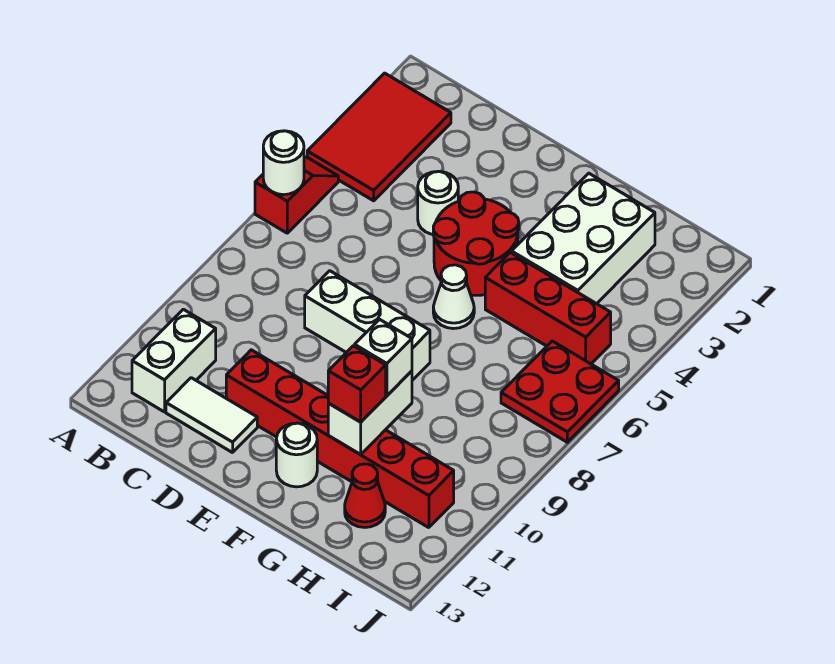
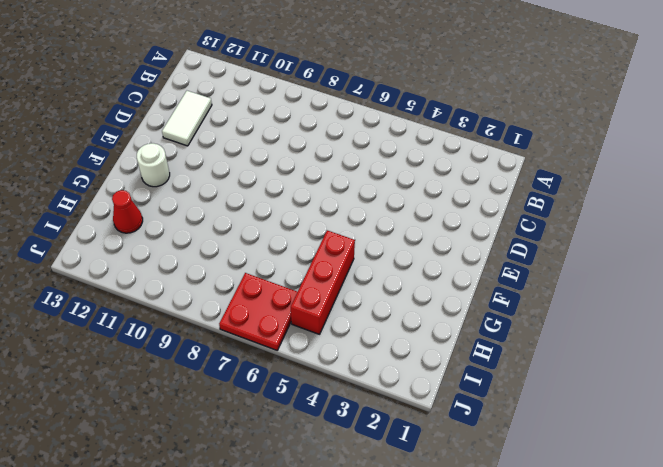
none -> red tile A2:B4 level 1
none -> red slope A5:A6 level 1 top 6
none -> white brick B11:B12 level 1

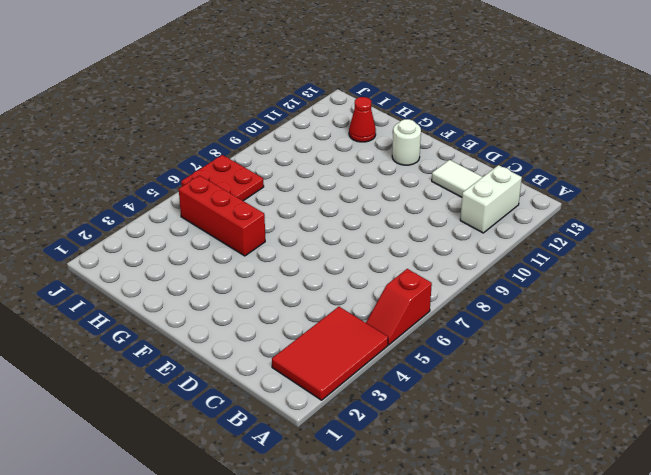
none -> white round brick D4 level 1
none -> white brick D8:F8 level 1
none -> red brick D11:I11 level 1

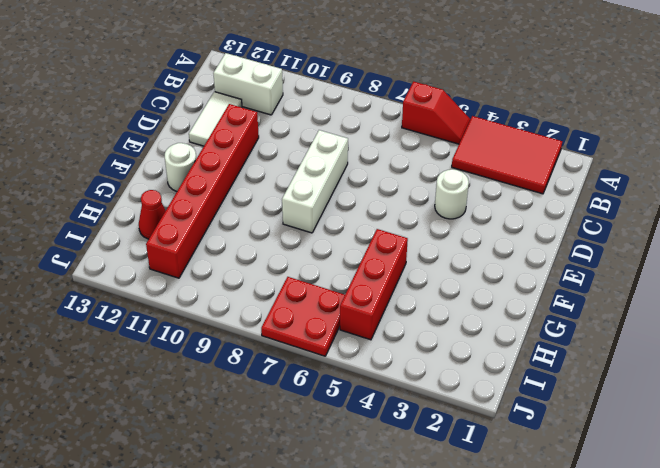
none -> red round brick E4:F5 level 1
none -> white cone F6 level 1
none -> white brick G2:H4 level 1

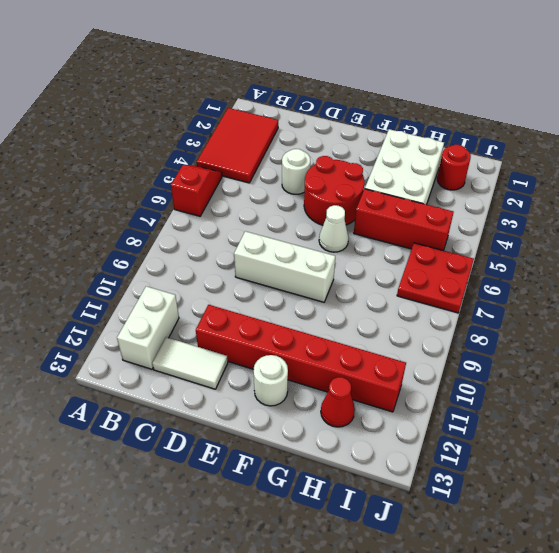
red round brick I2 level 1 -> none
none -> white round brick A6 level 2
none -> white brick G10:G11 level 2
none -> white brick G10 level 3

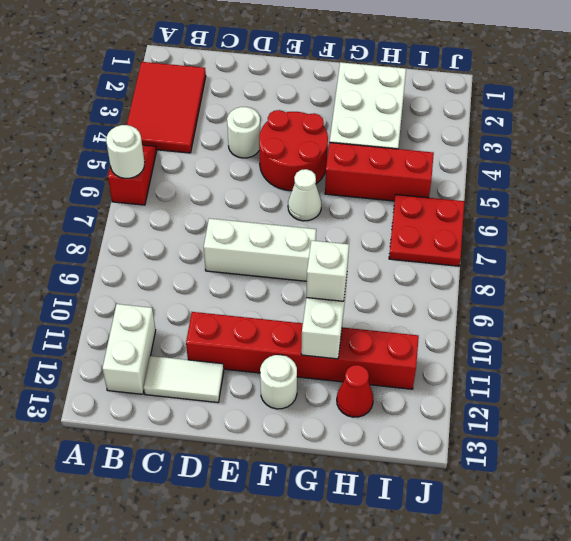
none -> red brick G11 level 3

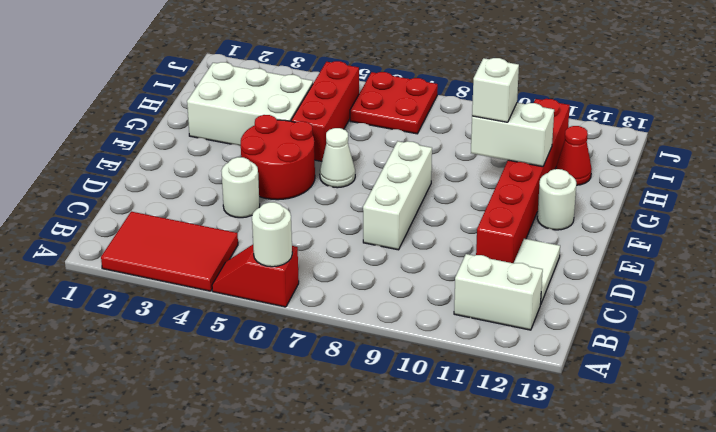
none -> red brick G11 level 3

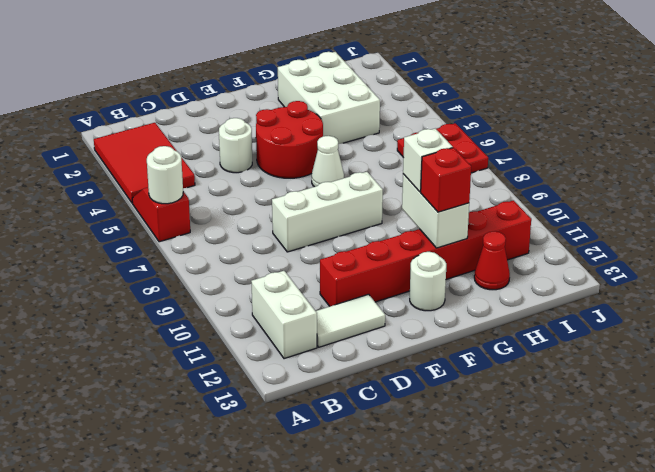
none -> red brick G5:I5 level 1

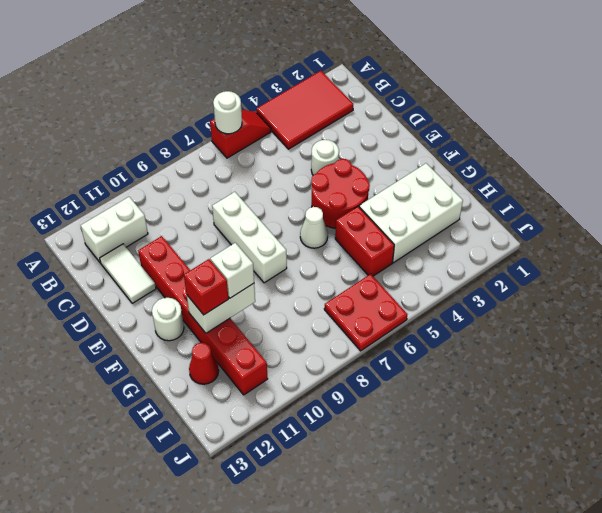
red brick G5:H5 level 1 -> red brick G5:I5 level 1

